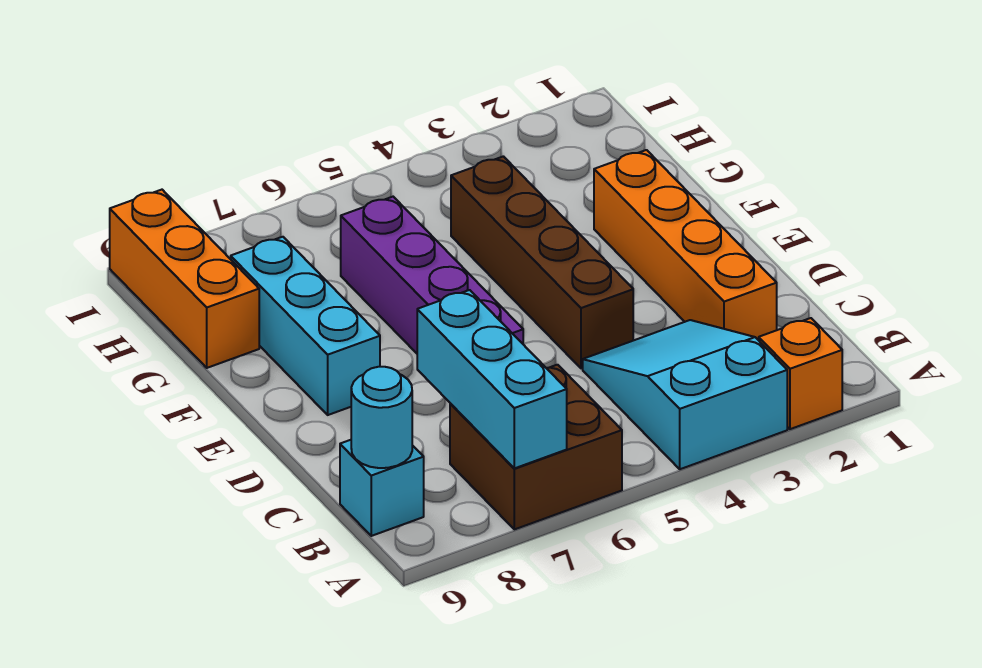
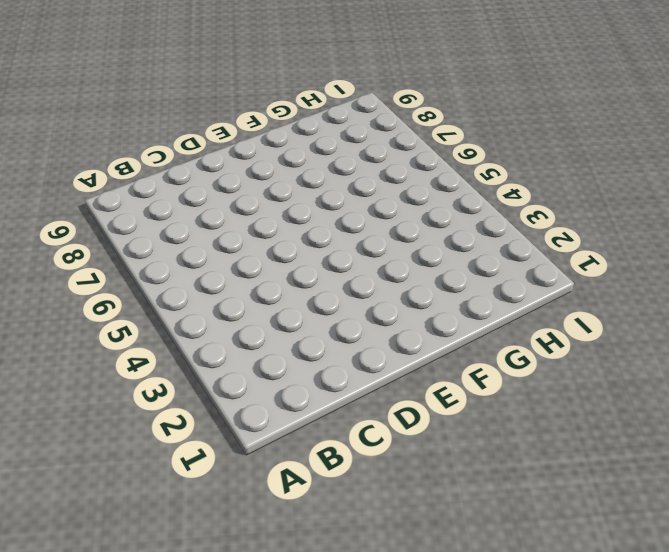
none -> orange brick A2 level 1
none -> cyan slope A3:C4 level 1 top A

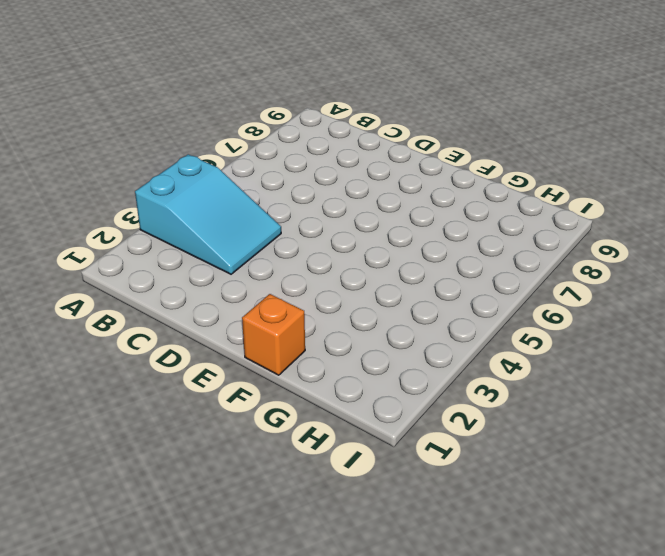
orange brick F1 level 1 -> orange brick A2 level 1
none -> brown brick A6:B7 level 1
none -> cyan brick B9 level 1

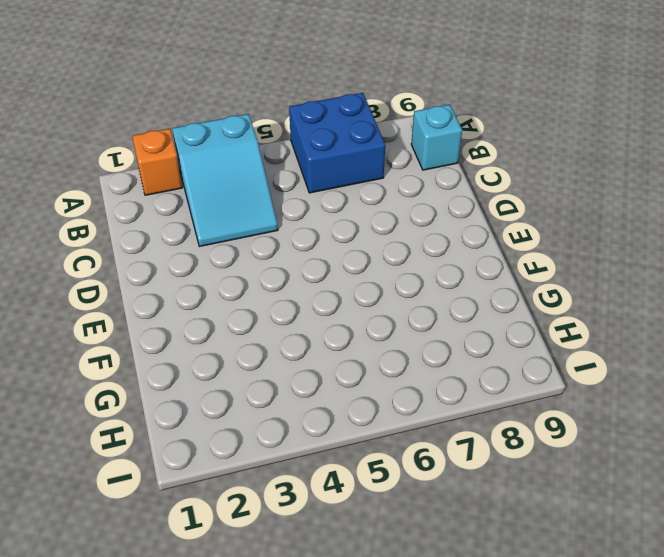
blue brick A6:B7 level 1 -> brown brick A6:B7 level 1
none -> orange brick C2:F2 level 1
none -> brown brick D4:G4 level 1

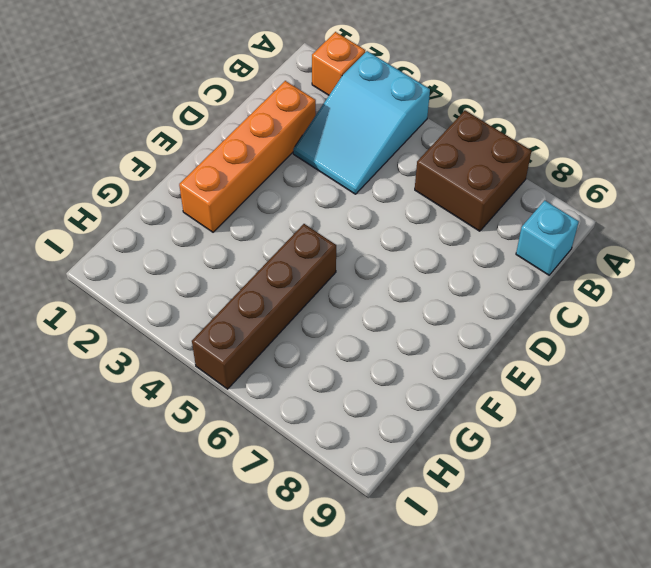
brown brick F5:I5 level 1 -> brown brick D4:G4 level 1
none -> purple brick D6:G6 level 1
none -> cyan brick E8:G8 level 1

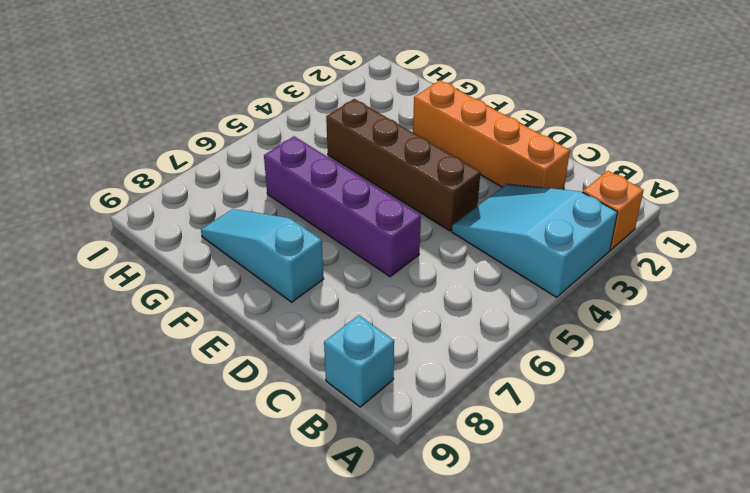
cyan slope E8:G8 level 1 top E -> cyan brick E8:G8 level 1
none -> brown brick A6:B7 level 1
none -> orange brick G9:I9 level 1

